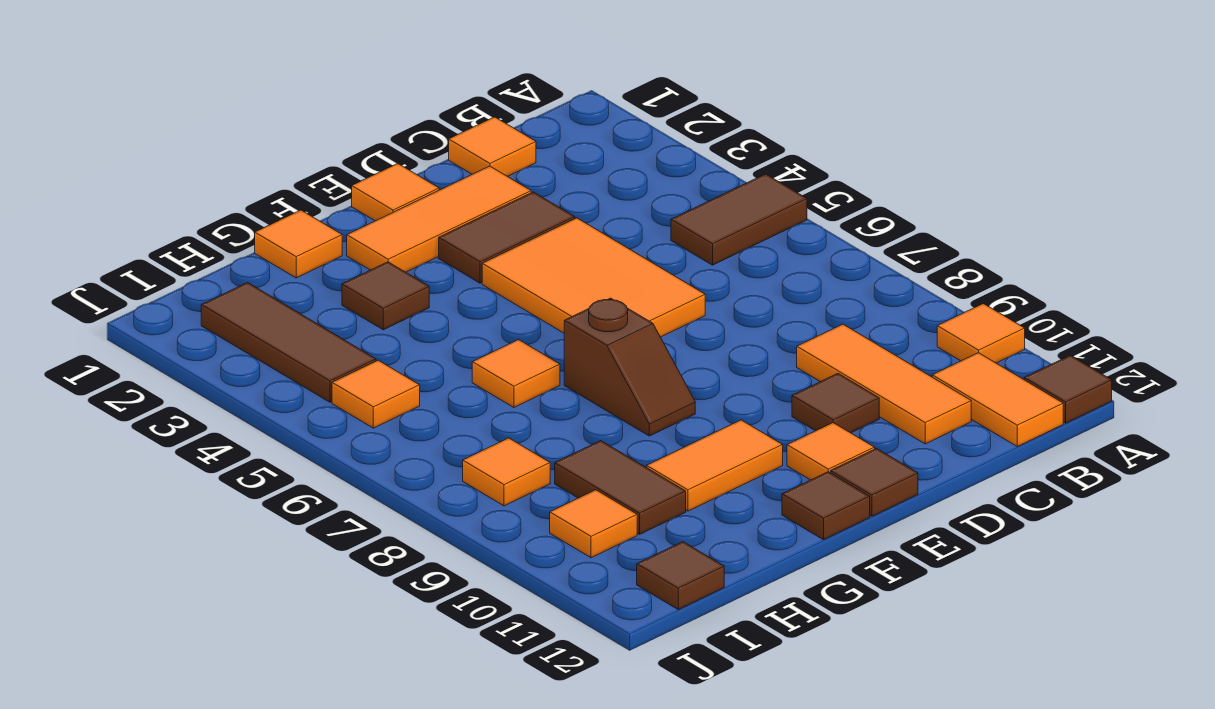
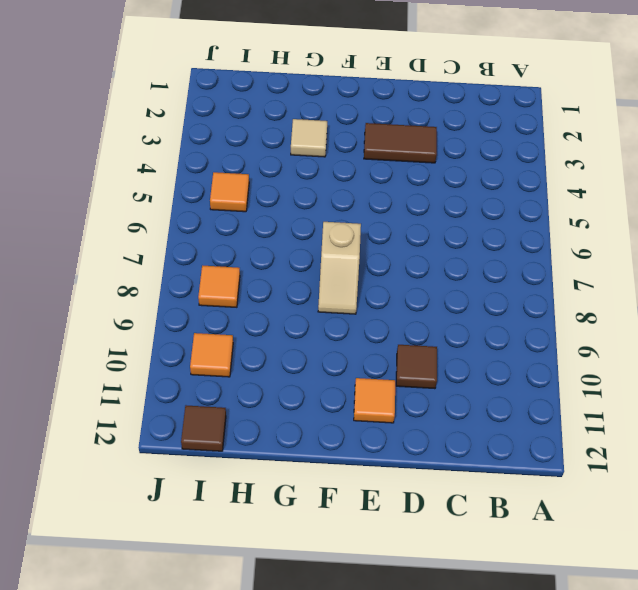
tan slope F7:F8 level 1 top 7 -> brown slope F7:F8 level 1 top 7
tan tile G3 level 1 -> brown tile G3 level 1
none -> brown tile A5:B5 level 1
none -> orange tile A10 level 1
none -> brown tile A12 level 1

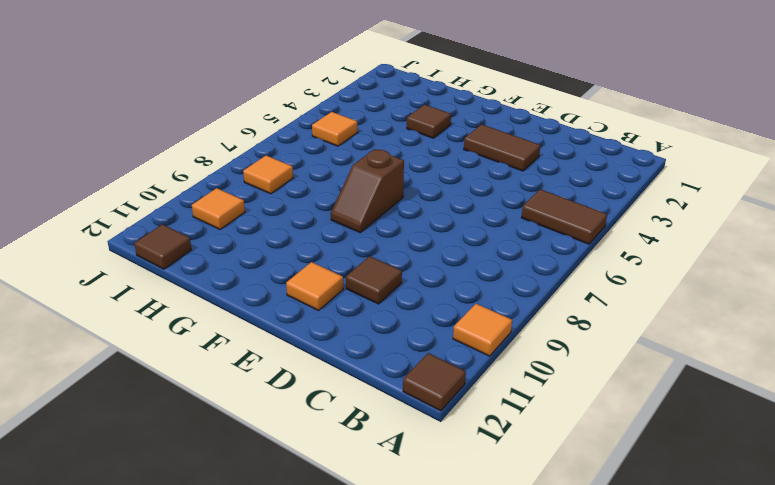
none -> orange tile B11:B12 level 1
none -> orange tile C1 level 1
none -> orange tile C9:C11 level 1

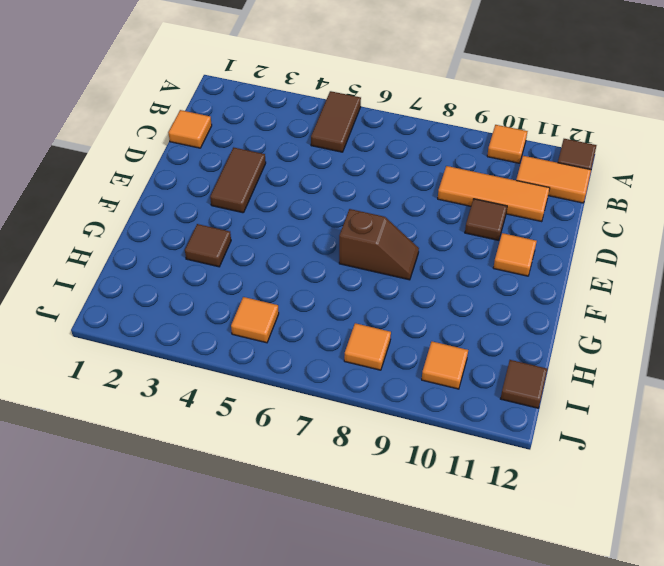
none -> orange tile D2:F2 level 1
none -> orange tile D4:E6 level 1
none -> orange tile E1 level 1

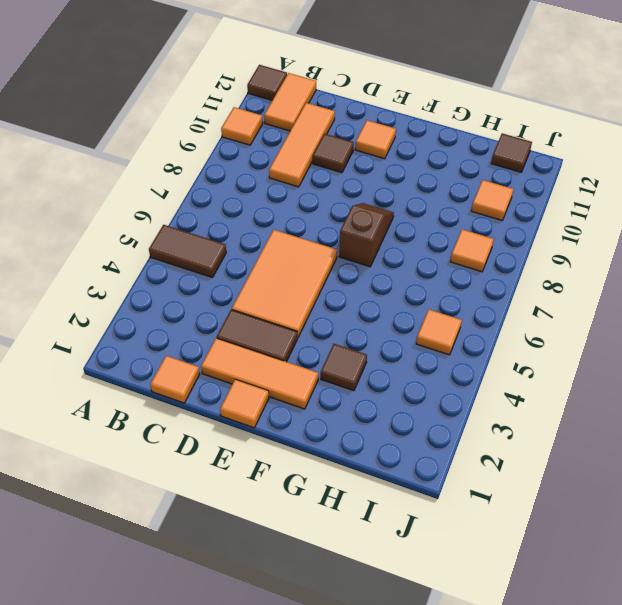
none -> brown tile E12 level 1
none -> orange tile F10:G10 level 1
none -> brown tile F12 level 1

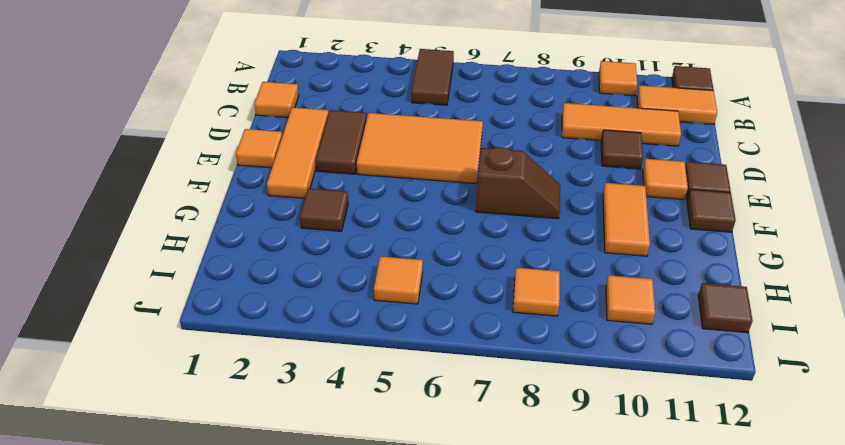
none -> orange tile G1 level 1
none -> orange tile G6 level 1
none -> brown tile H9:H10 level 1

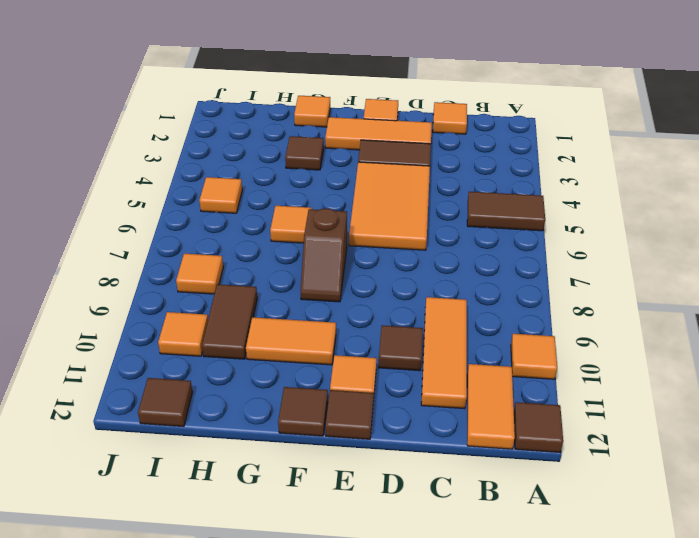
none -> brown tile I2:I4 level 1

